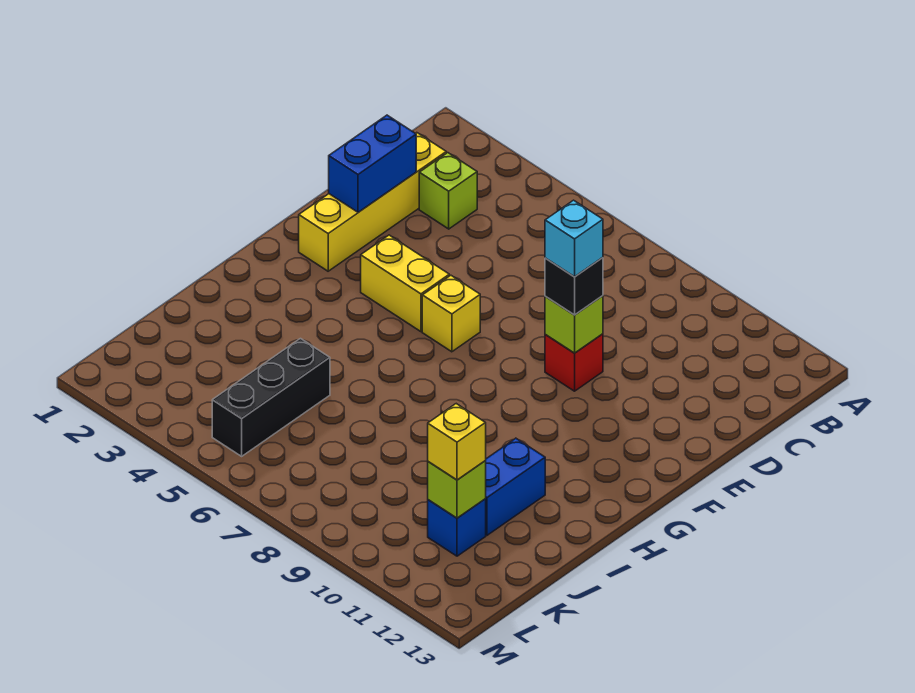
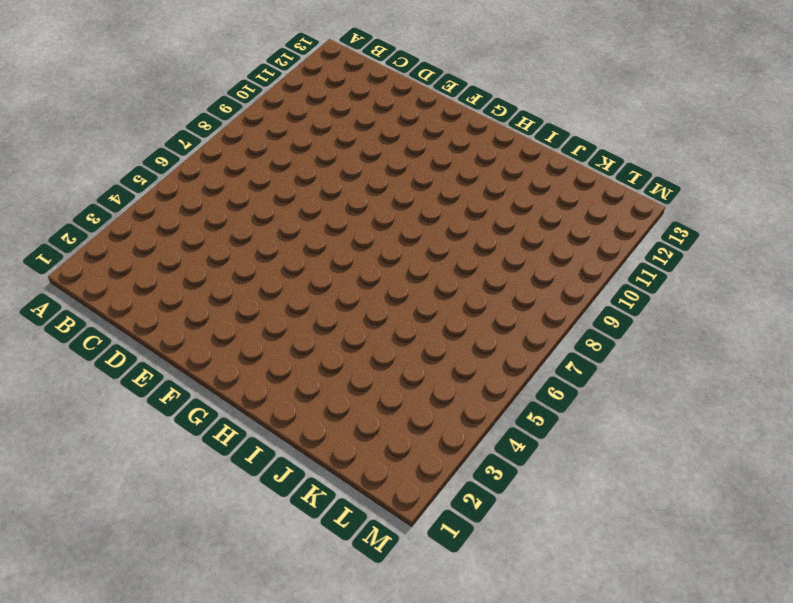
none -> yellow brick C2:F2 level 1
none -> lime brick C3 level 1
none -> red brick E9 level 1

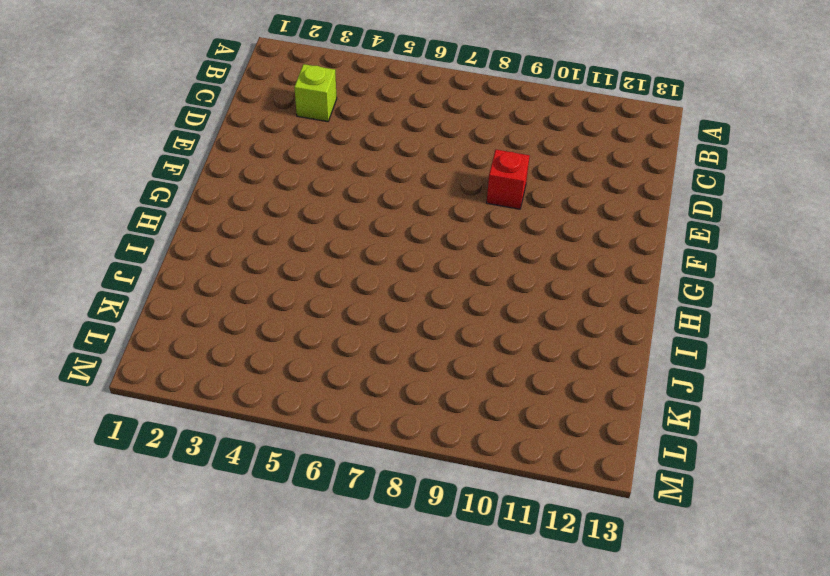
none -> yellow brick C2:F2 level 1
none -> yellow brick F4:F5 level 1
none -> yellow brick F6 level 1

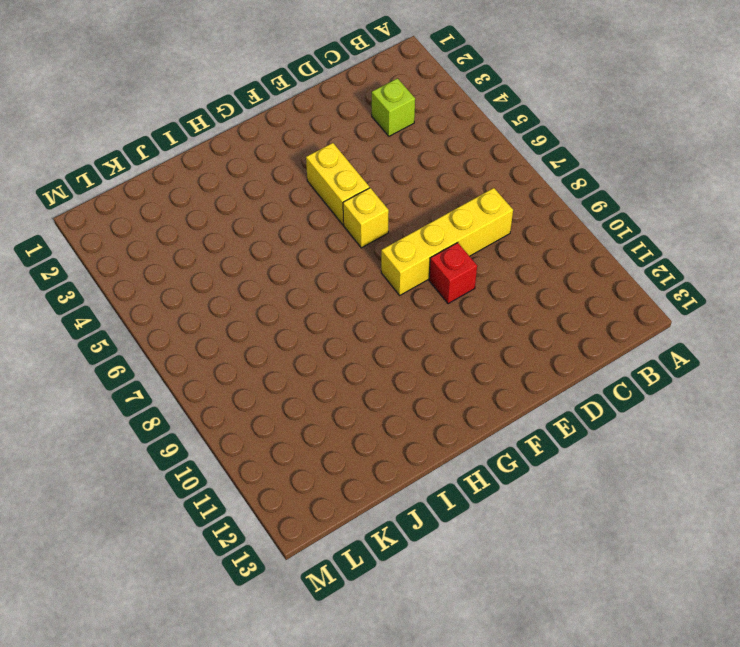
yellow brick C8:F8 level 1 -> yellow brick C2:F2 level 1
none -> blue brick I11:J11 level 1
none -> black brick J5:L5 level 1
none -> blue brick K11 level 1

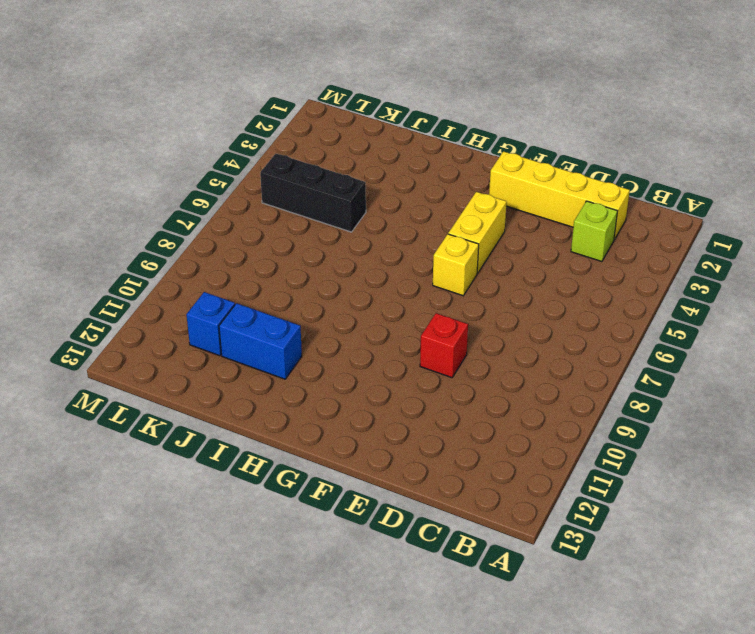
none -> blue brick D2:E2 level 2
none -> lime brick E9 level 2
none -> lime brick K11 level 2

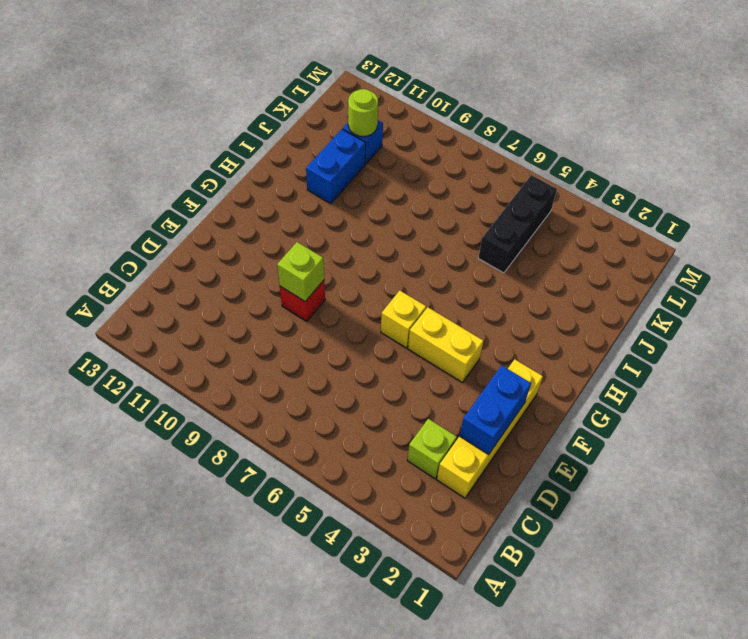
lime round brick K11 level 2 -> lime brick K11 level 2
none -> black brick E9 level 3
none -> yellow brick K11 level 3
none -> cyan brick E9 level 4

